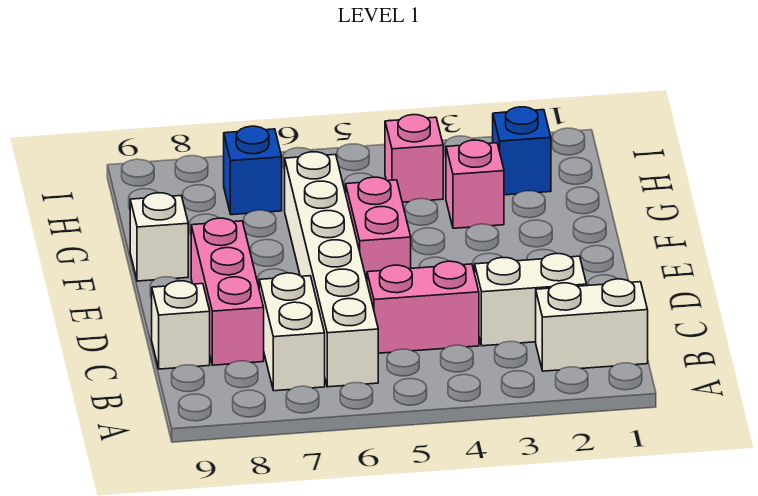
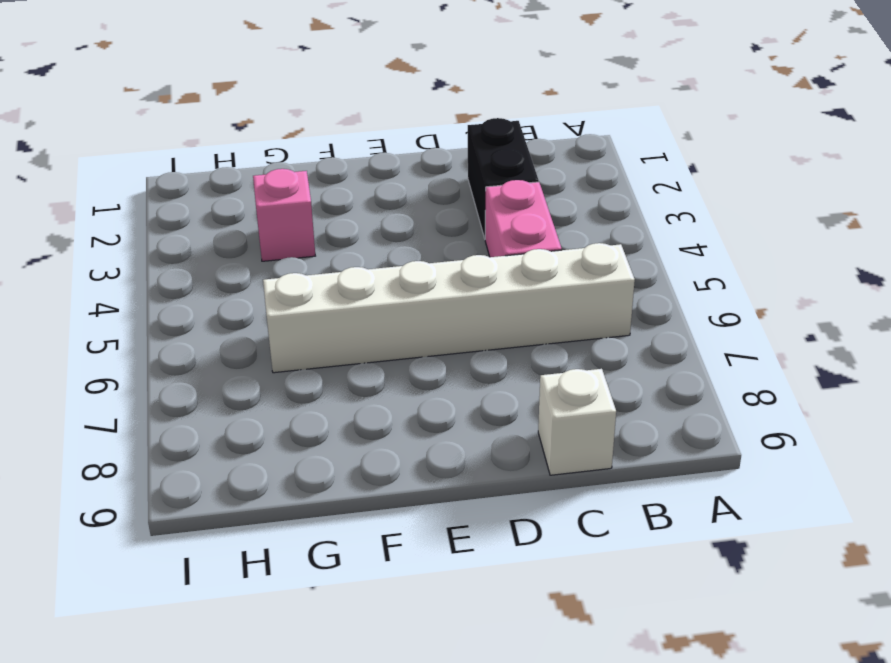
black brick C2:C3 level 1 -> white brick C2:C3 level 1
none -> white brick B1:B2 level 1
none -> white brick B7:C7 level 1
none -> pink brick C8:E8 level 1

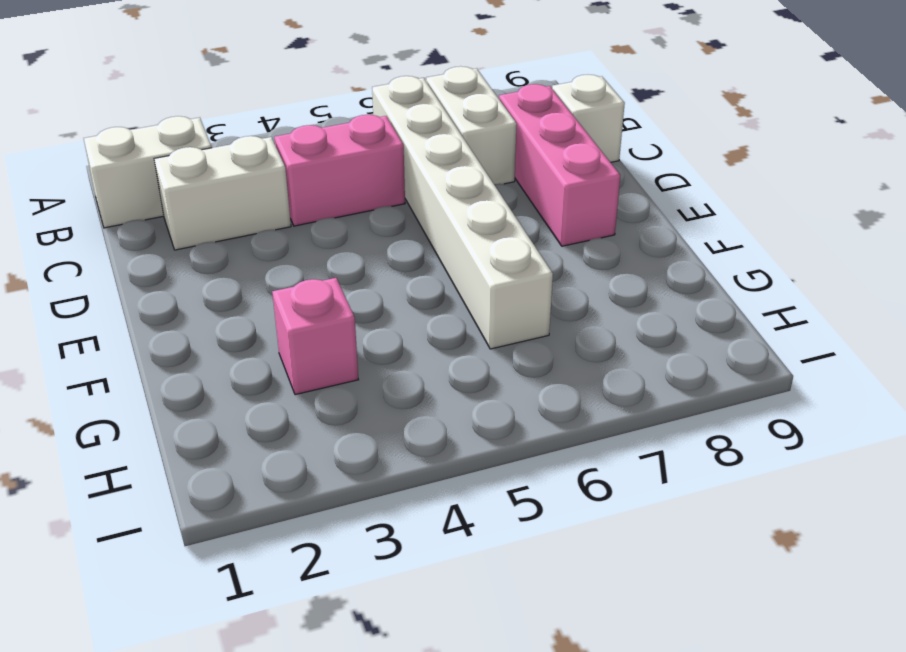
none -> pink brick E5:F5 level 1
none -> white brick F9 level 1
none -> blue brick H2 level 1

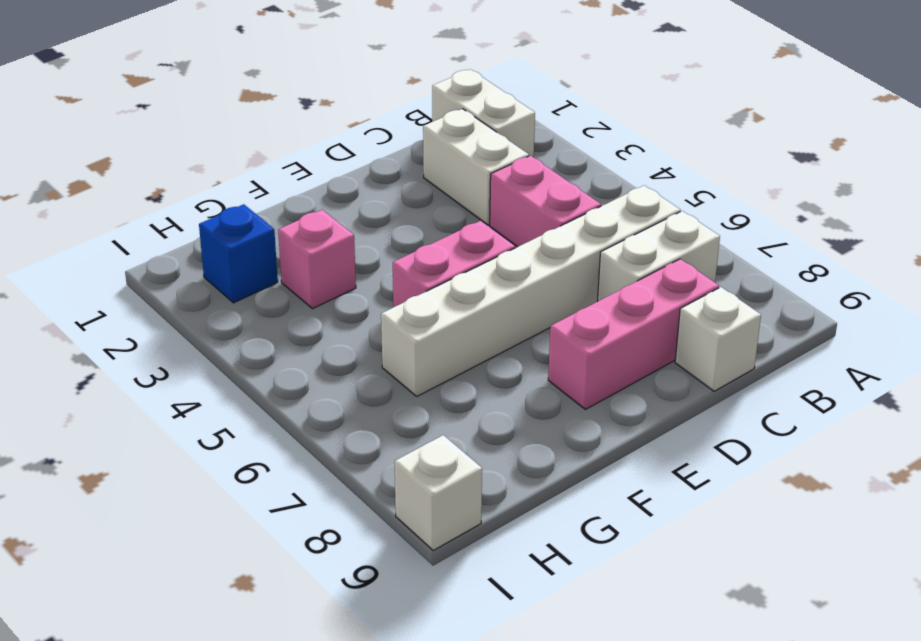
white brick I9 level 1 -> white brick F9 level 1
none -> pink brick H4 level 1
none -> blue brick H7 level 1

